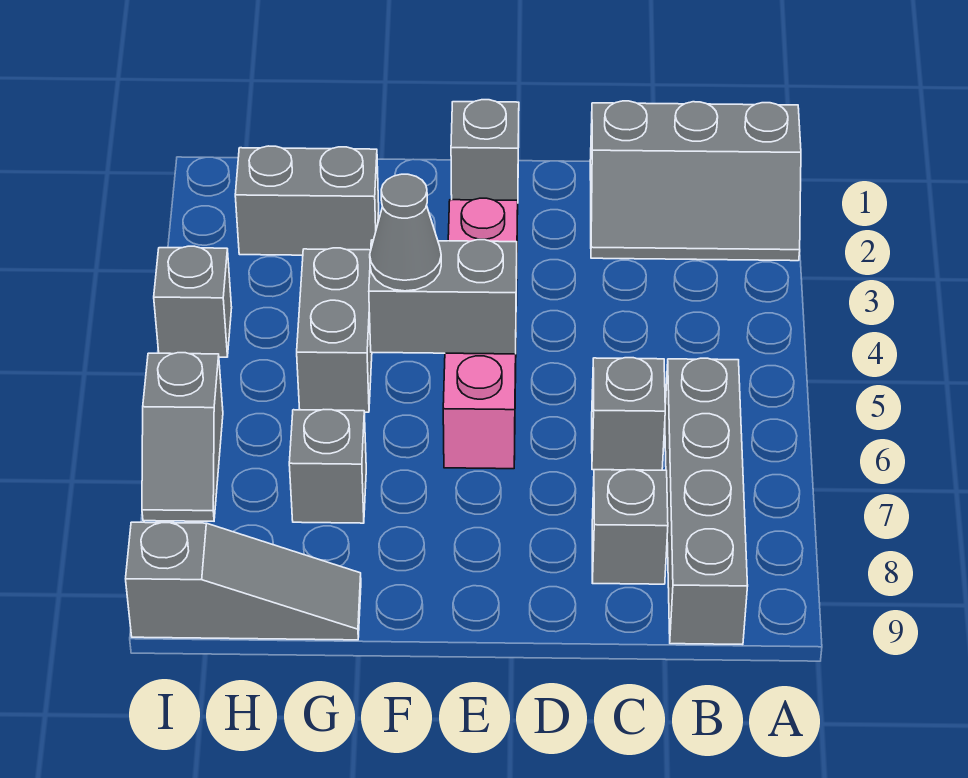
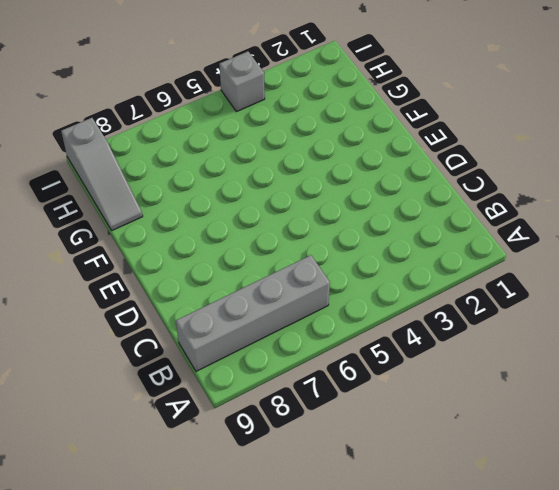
none -> grey slope A1:C2 level 1 top 1
none -> grey brick C6 level 1
none -> grey brick C8 level 1

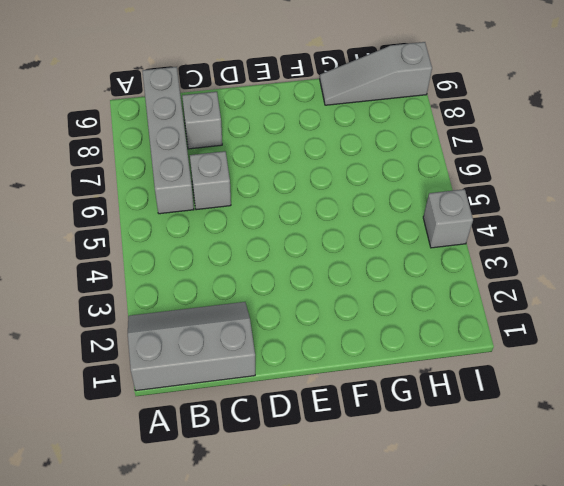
none -> grey brick E1 level 1
none -> pink brick E3:E6 level 1
none -> grey brick G2:H2 level 1

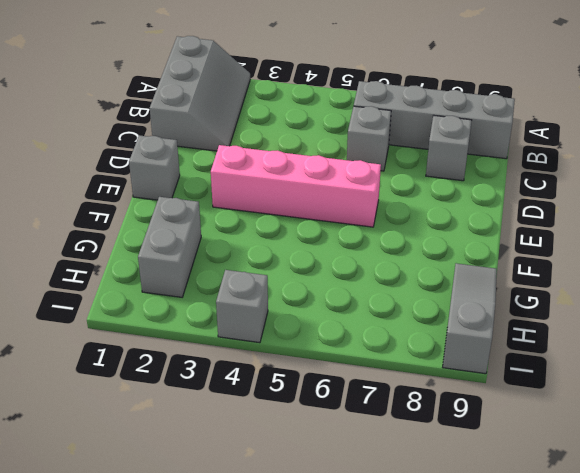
none -> grey brick G4:G5 level 1
none -> grey brick G7 level 1
none -> grey slope I6:I7 level 1 top 6

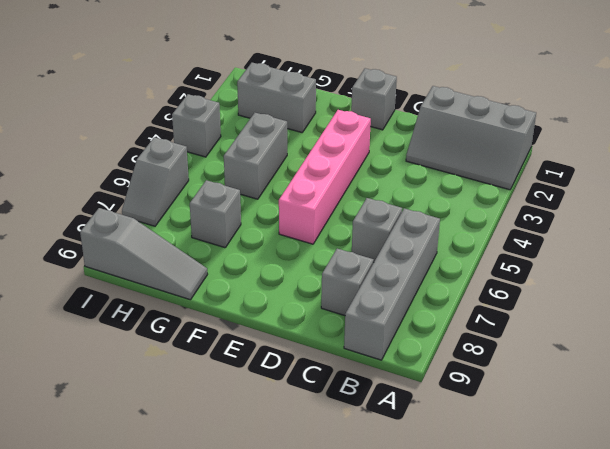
none -> grey brick E5:F5 level 2
none -> grey cone F5 level 3

